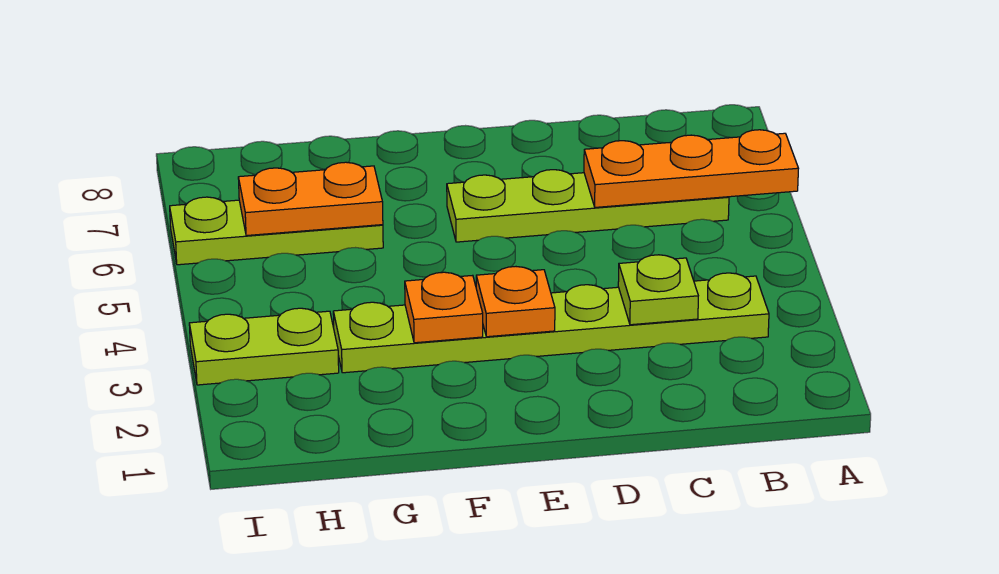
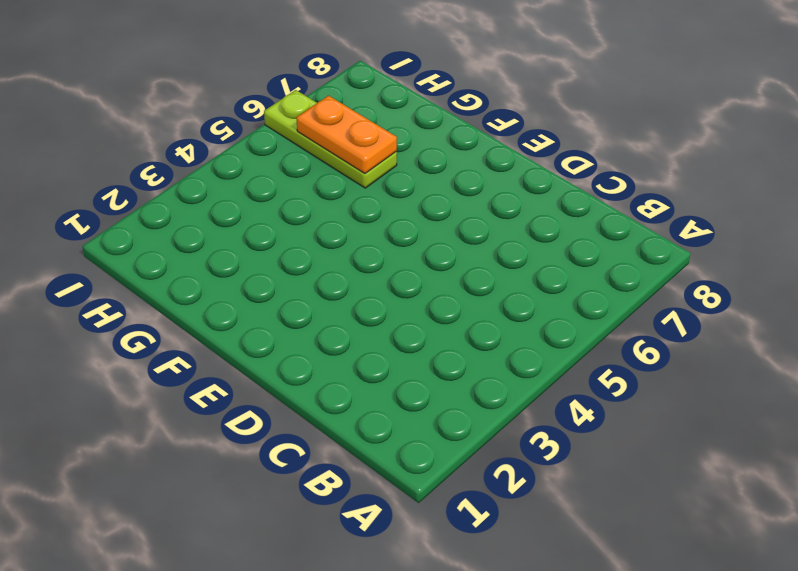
none -> lime plate B3:G3 level 1
none -> lime plate B6:E6 level 1

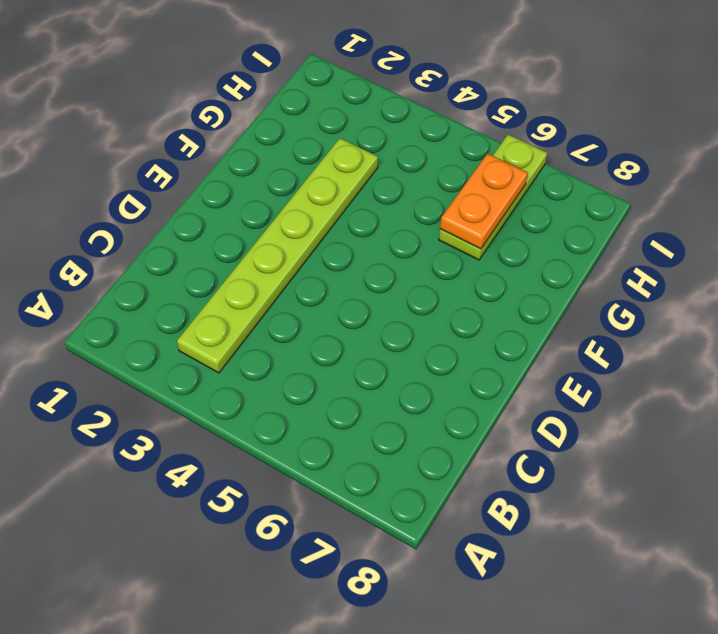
none -> lime plate B6:E6 level 1
none -> lime plate H3:I3 level 1

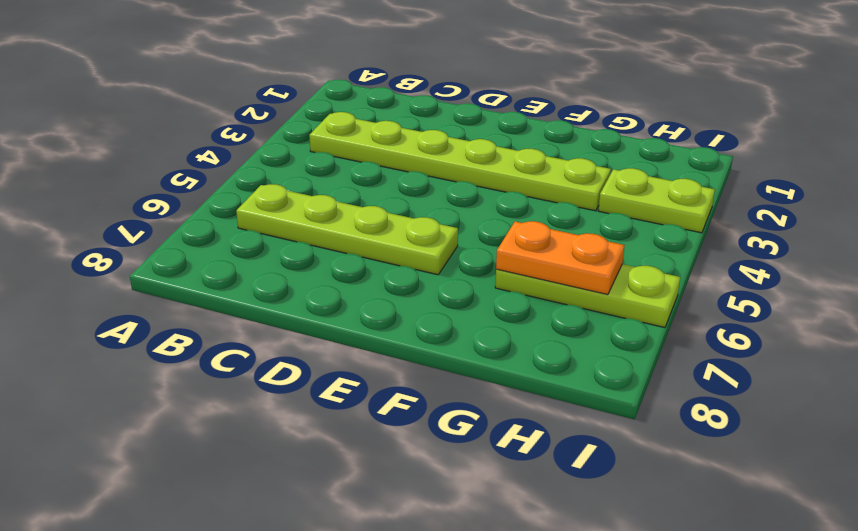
none -> orange plate A6:C6 level 2
none -> lime plate C3 level 2

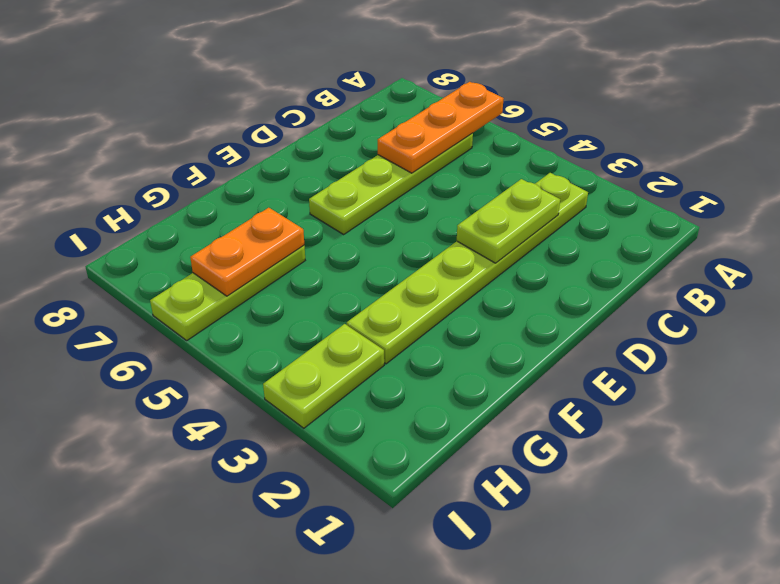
lime plate C3:D3 level 2 -> lime plate C3 level 2
none -> orange plate E3 level 2
none -> orange plate F3 level 2

